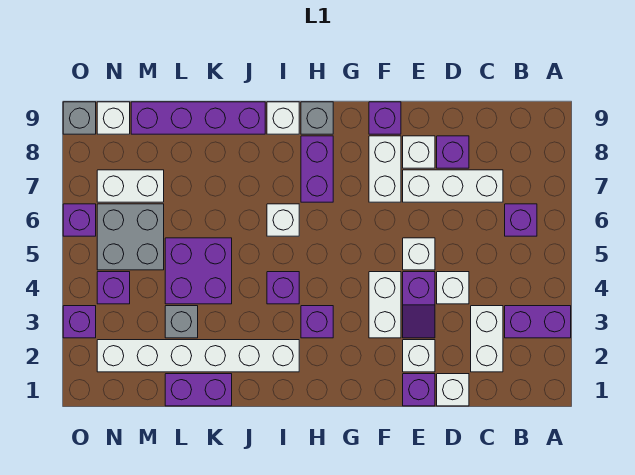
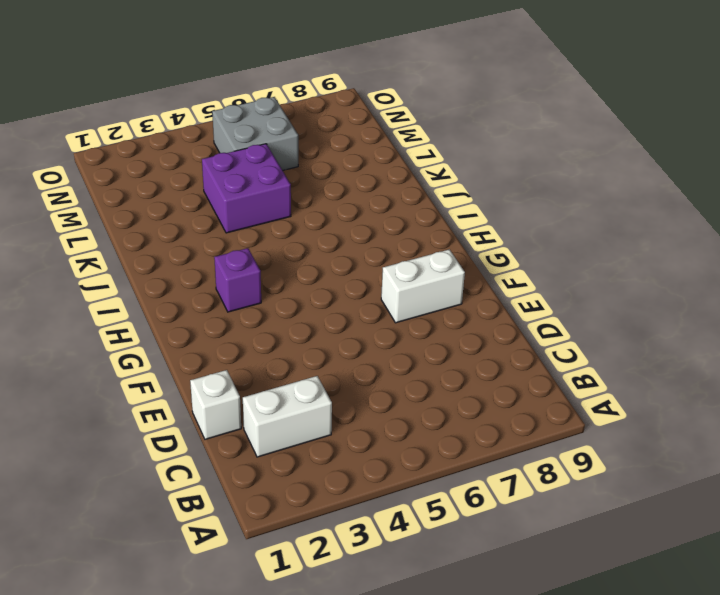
none -> purple brick A3:B3 level 1
none -> purple brick B6 level 1
none -> white brick C7:E7 level 1
none -> white brick D4 level 1

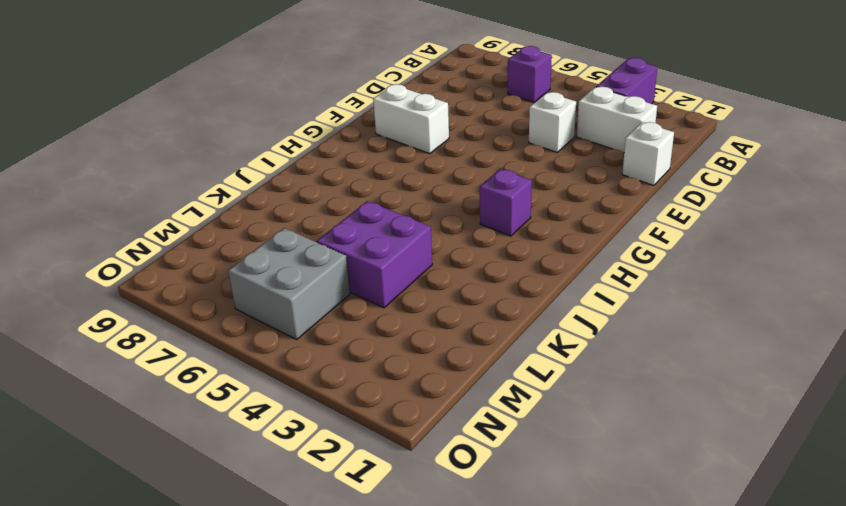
none -> white brick C7:E7 level 1
none -> purple brick D8 level 1
none -> purple brick E1 level 1
none -> white brick E2 level 1

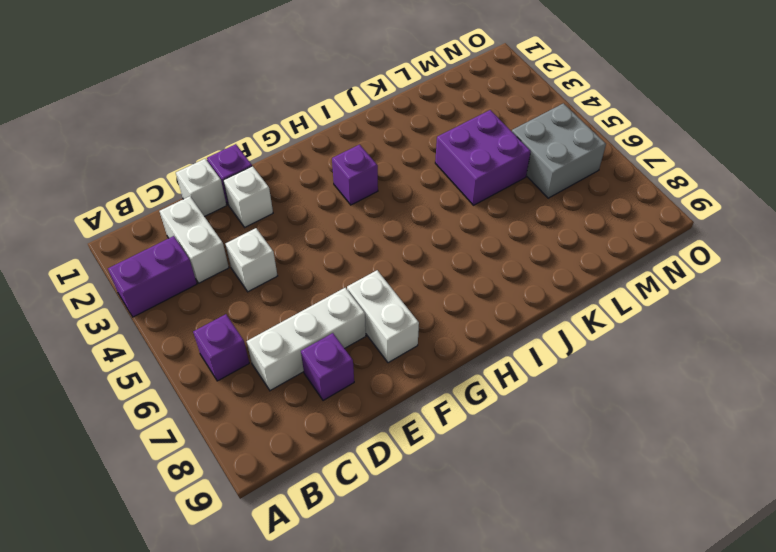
none -> purple slope E3:E4 level 1 top 4
none -> white brick E5 level 1
none -> white brick E8 level 1
none -> white brick F3:F4 level 1

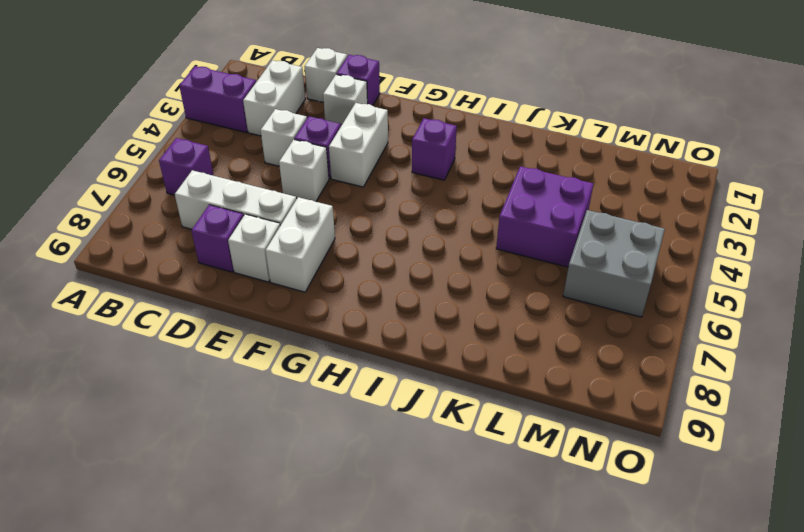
none -> purple brick F9 level 1
none -> purple brick H7:H8 level 1
none -> grey brick H9 level 1
none -> white brick I2:N2 level 1

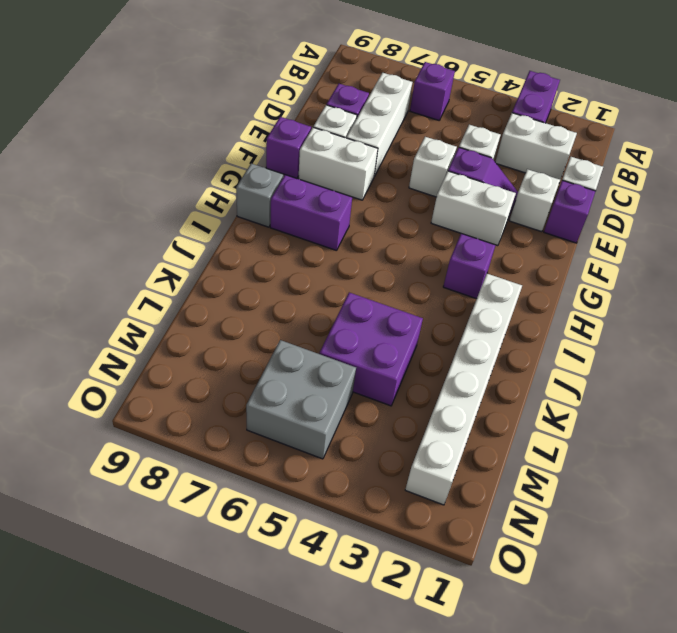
none -> purple brick I4 level 1
none -> white brick I6 level 1
none -> white brick I9 level 1
none -> purple brick J9:M9 level 1

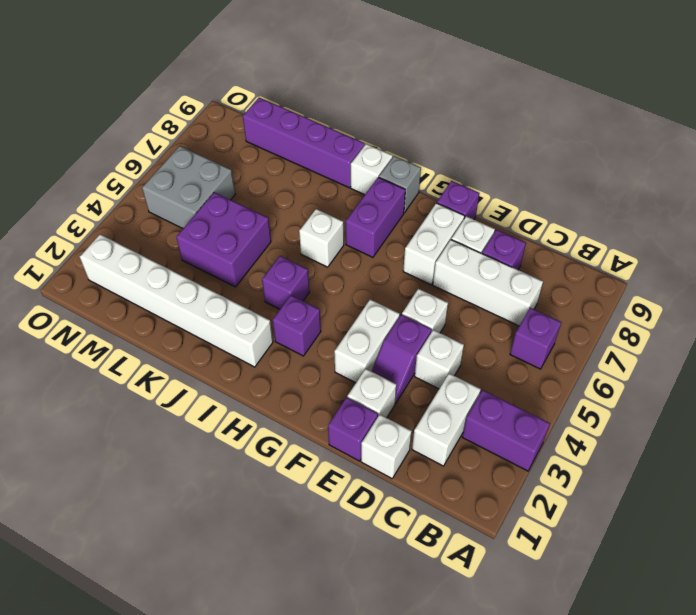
none -> purple brick K1:L1 level 1
none -> grey brick L3 level 1
none -> white brick M7:N7 level 1
none -> purple brick N4 level 1

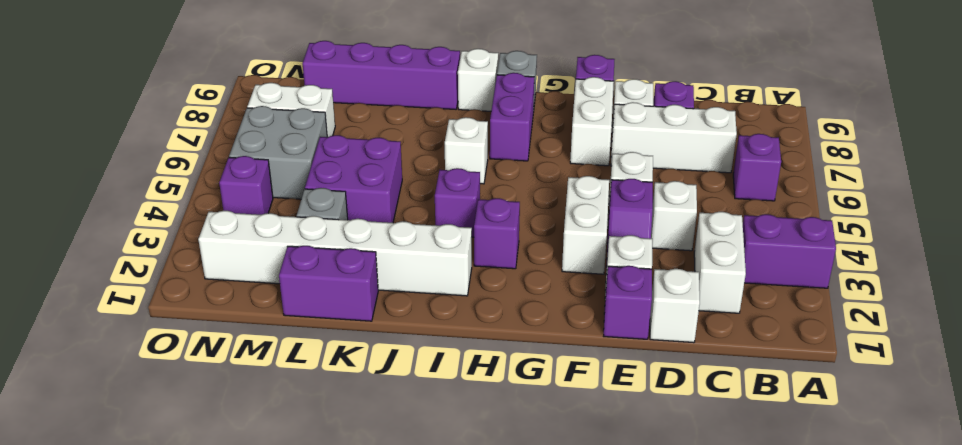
none -> white brick N9 level 1
none -> purple brick O3 level 1
none -> purple brick O6 level 1
none -> grey brick O9 level 1

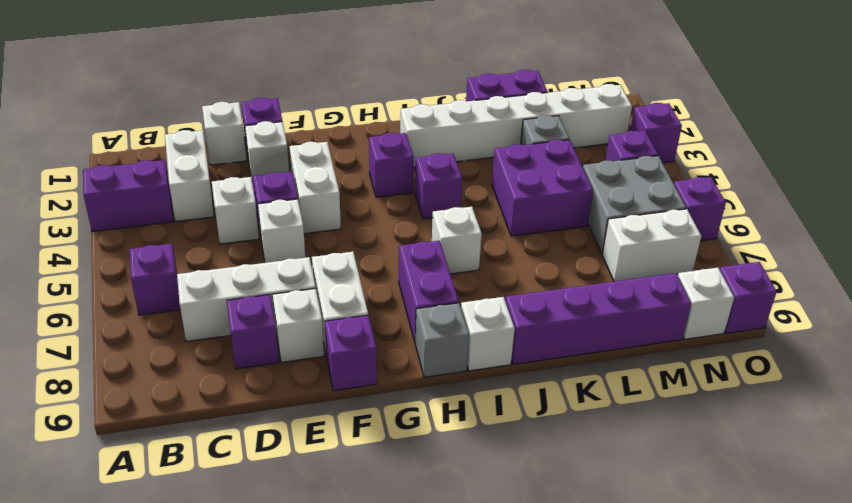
purple brick O9 level 1 -> grey brick O9 level 1

